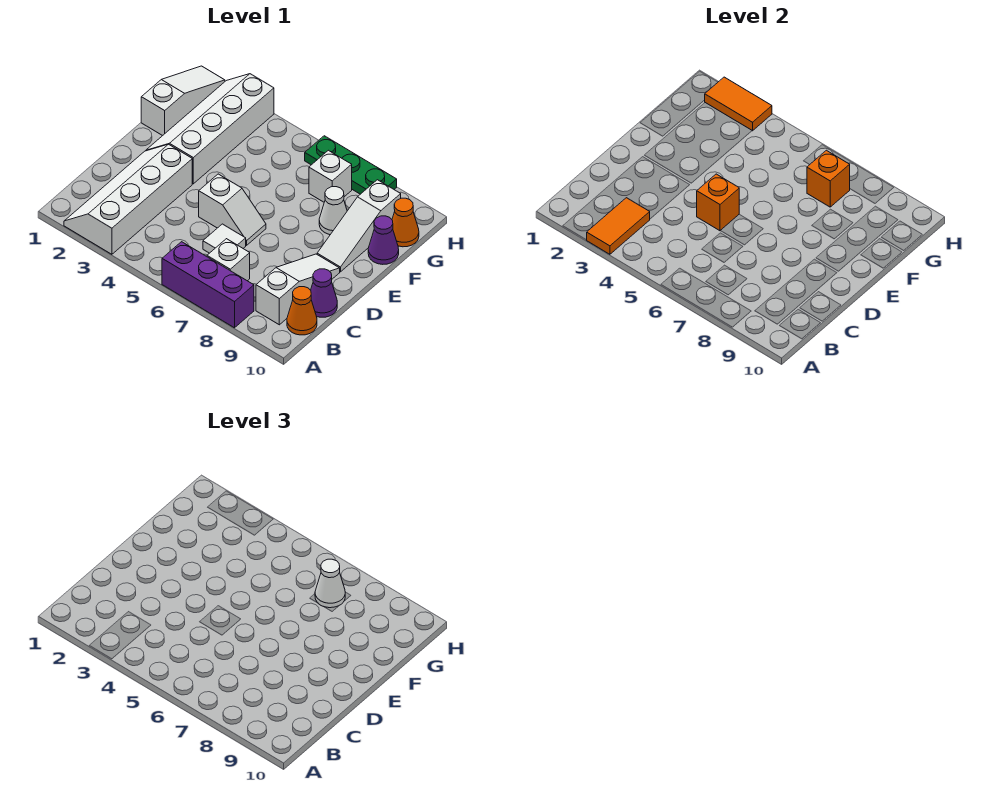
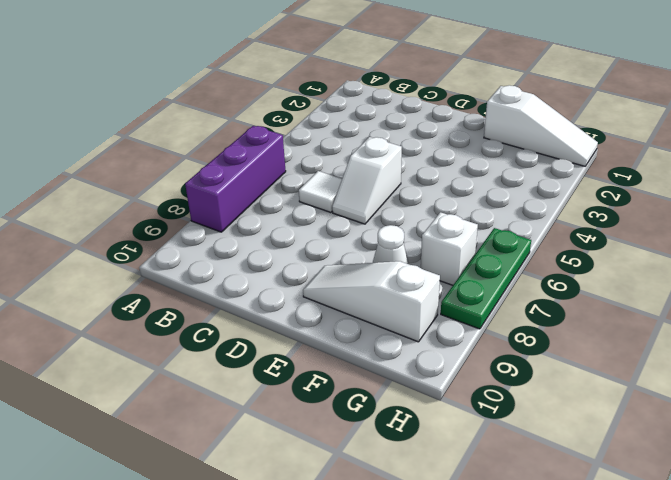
none -> white slope A2:D3 level 1 top 3
none -> white brick B7 level 1
none -> white slope B9:D9 level 1 top B

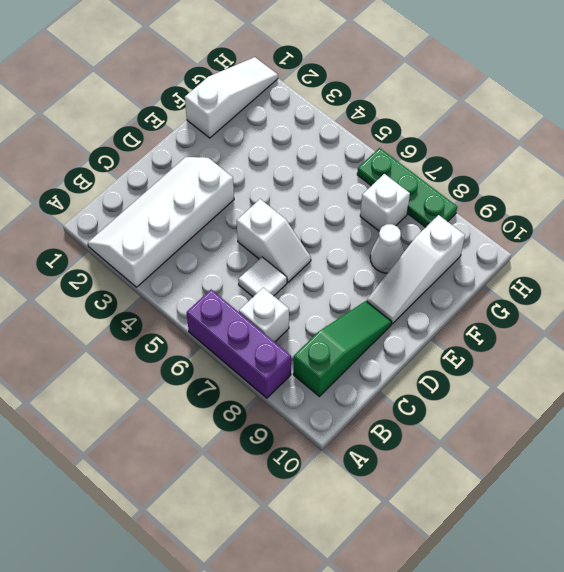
green slope B9:D9 level 1 top B -> white slope B9:D9 level 1 top B
none -> orange cone B10 level 1
none -> purple cone C10 level 1
none -> white slope E2:H3 level 1 top 3

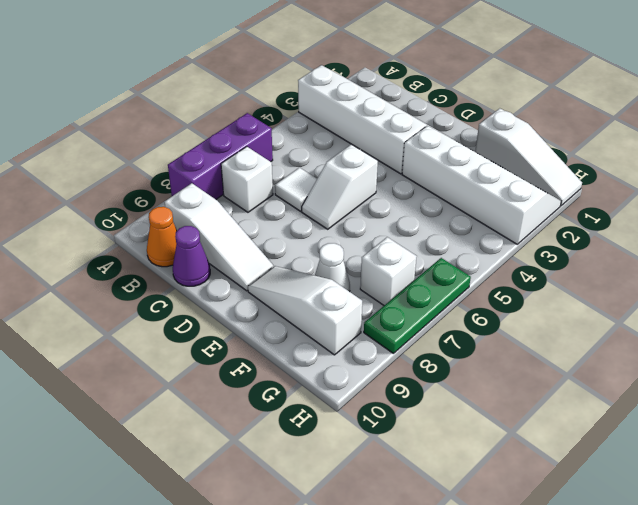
none -> purple cone F10 level 1
none -> orange cone G10 level 1
none -> orange tile A3:B3 level 2

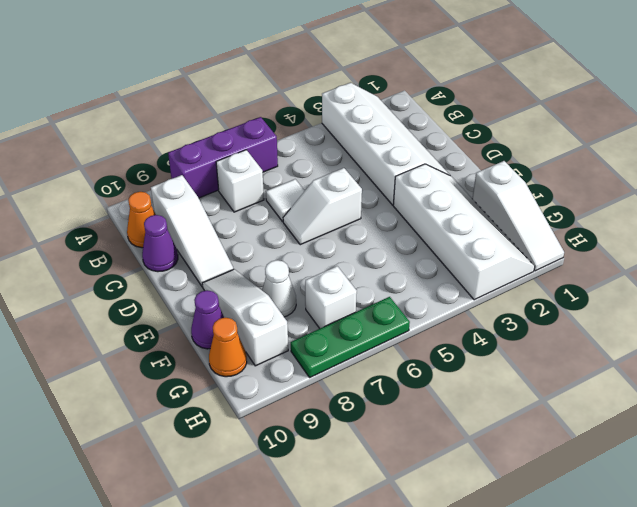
none -> orange tile A3:B3 level 2
none -> orange brick D5 level 2
none -> orange brick G7 level 2

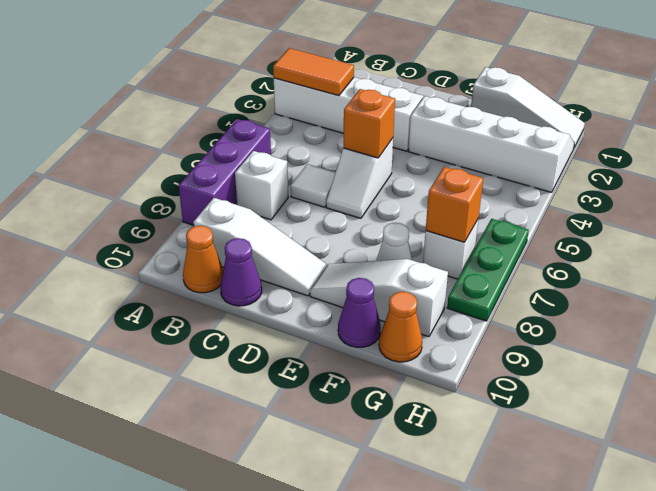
none -> orange tile H2:H3 level 2
none -> white cone G7 level 3

